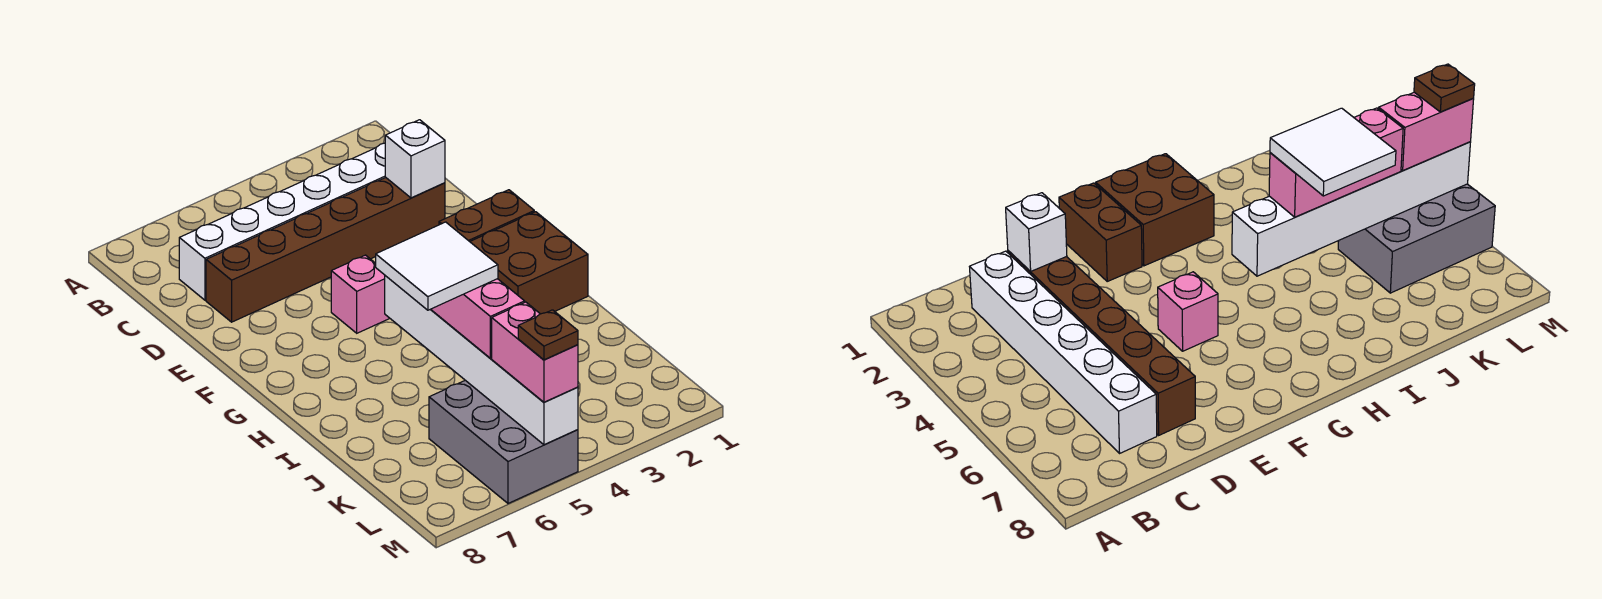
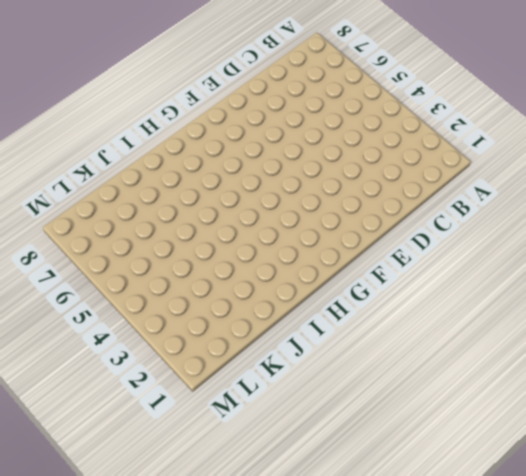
none -> white brick C2:C7 level 1
none -> brown brick D2:D7 level 1
none -> brown brick F1:F2 level 1

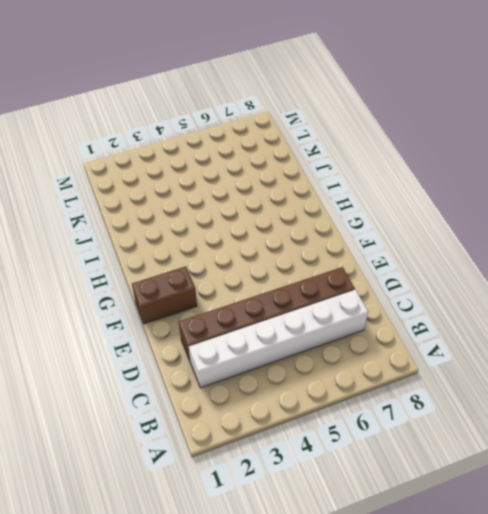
none -> pink brick F5 level 1
none -> brown brick G1:H2 level 1
none -> grey brick K5:M6 level 1

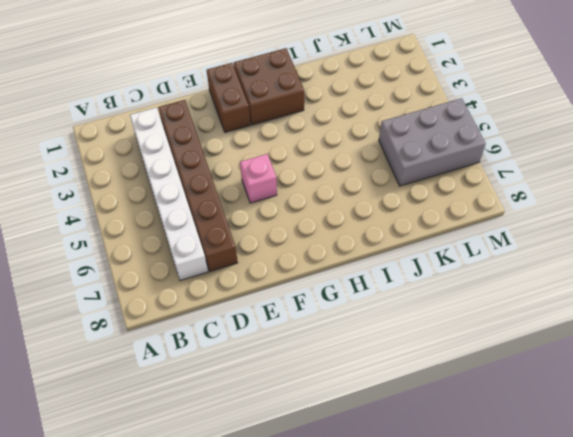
none -> white brick D2 level 2
none -> white brick H5:M5 level 2
none -> pink brick I5:K5 level 3

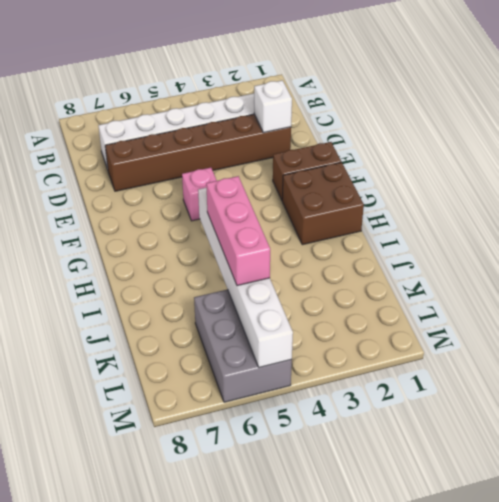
none -> pink brick L5:M5 level 3
none -> white tile I5:J6 level 4
none -> brown plate M5 level 4

